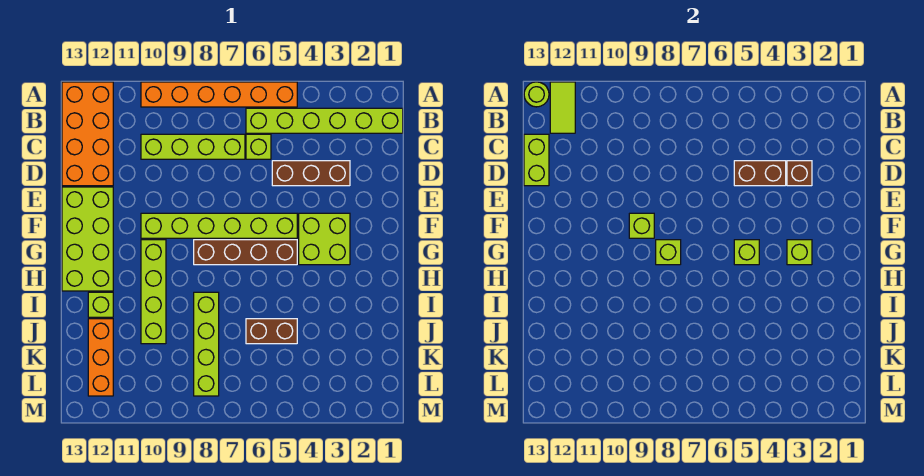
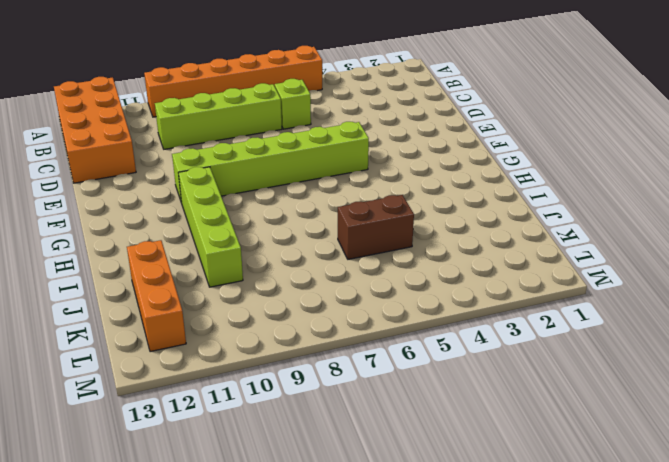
none -> lime brick B1:B6 level 1
none -> brown brick D3:D5 level 1
none -> lime brick E12:H13 level 1

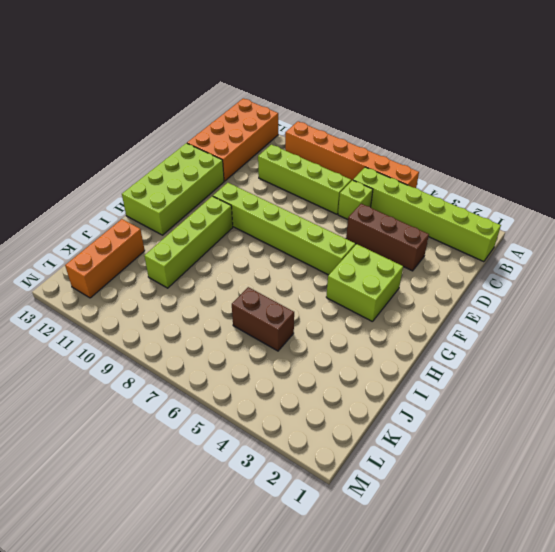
none -> brown brick G5:G8 level 1
none -> lime brick I8:L8 level 1
none -> lime brick I12 level 1

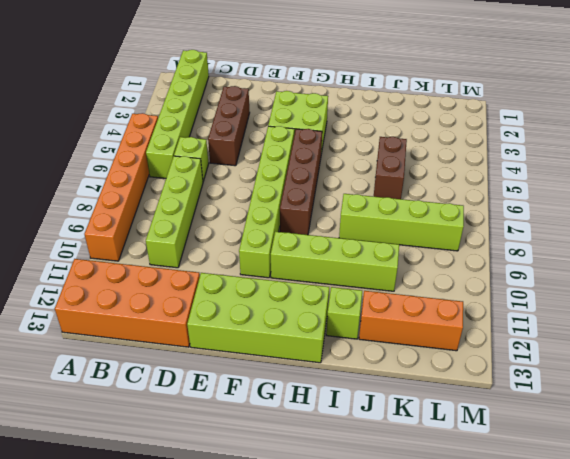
none -> lime tile A12:B12 level 2
none -> lime round brick A13 level 2
none -> lime brick C13:D13 level 2

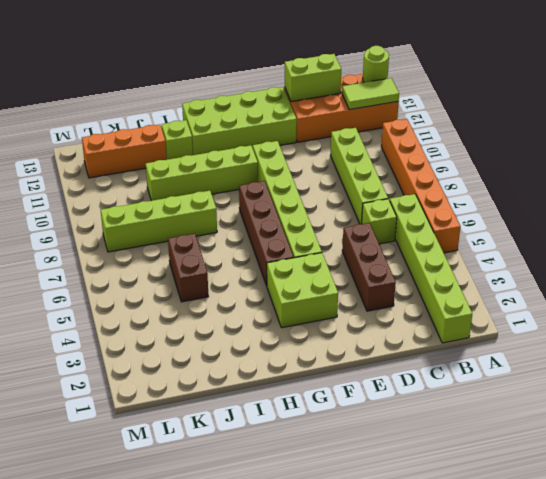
none -> brown brick D3 level 2
none -> brown brick D4:D5 level 2
none -> lime brick F9 level 2

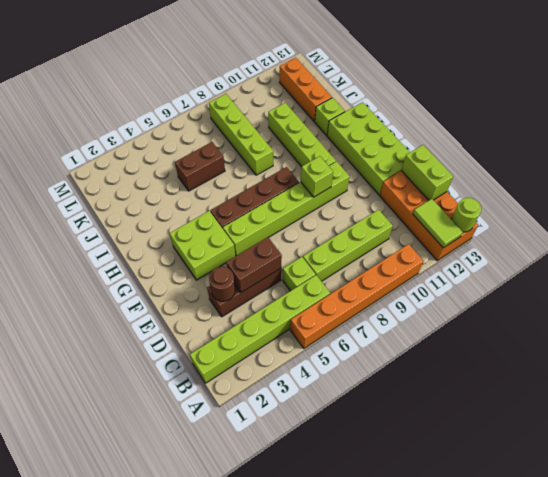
brown round brick D3 level 2 -> brown brick D3 level 2
none -> lime brick G3 level 2
none -> lime brick G5 level 2
none -> lime brick G8 level 2

